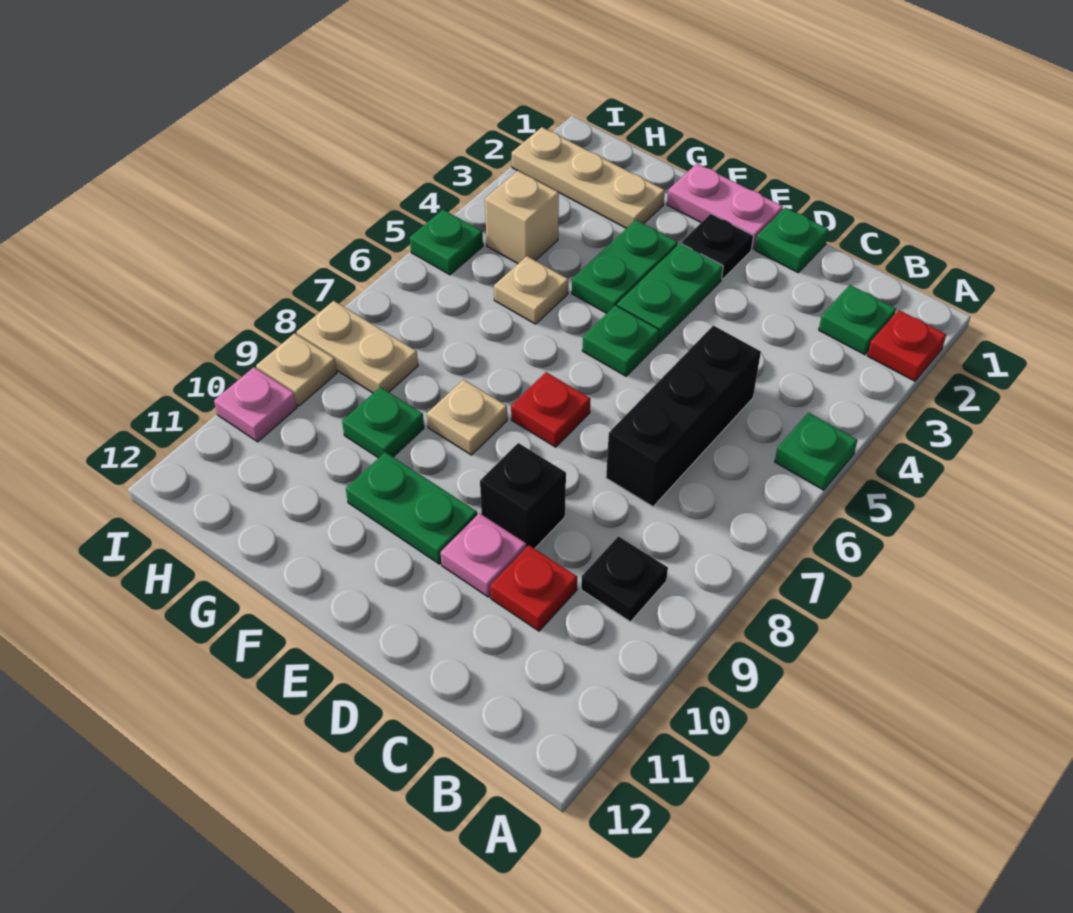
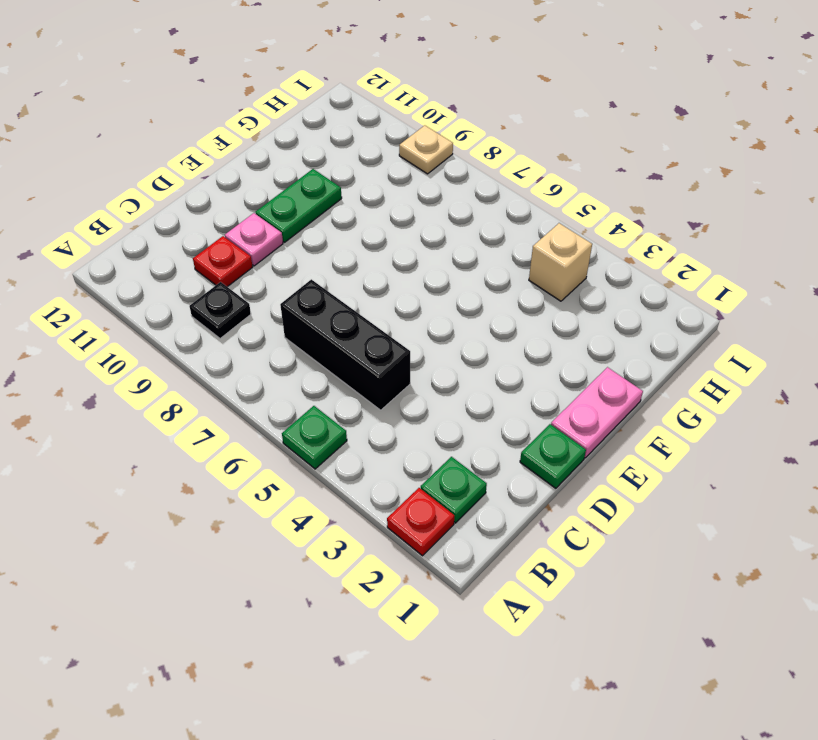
none -> black brick D9 level 1
none -> black plate E2 level 1
none -> green plate E3:E4 level 1

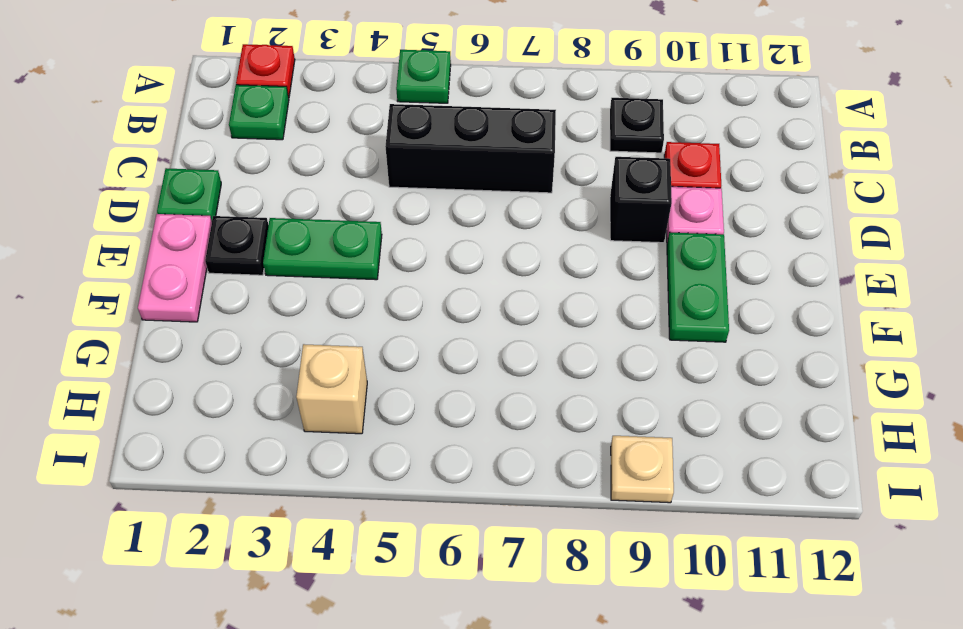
none -> green plate E5 level 1
none -> red plate E7 level 1
none -> green plate F3:F4 level 1

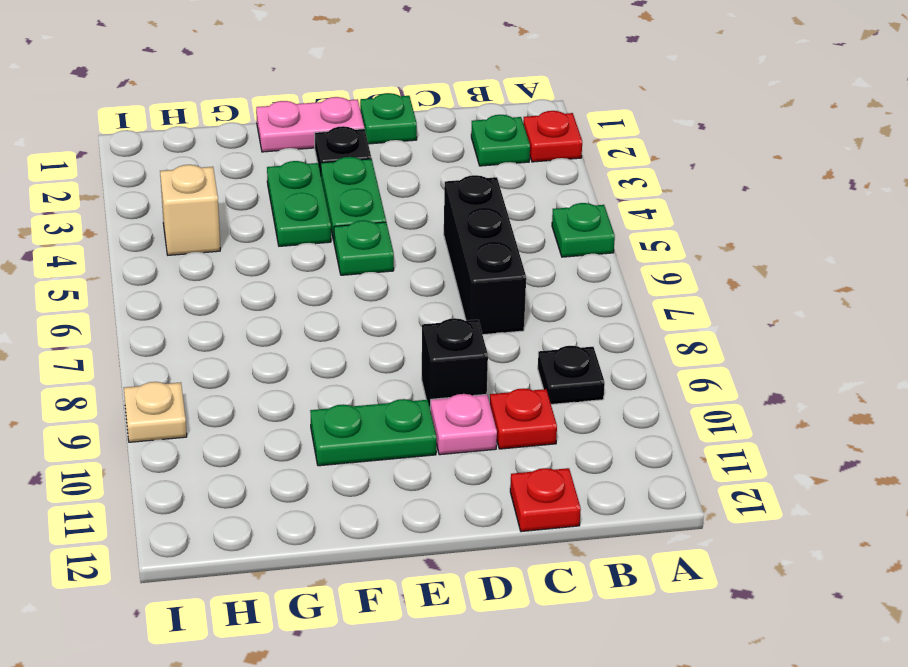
red plate C12 level 1 -> red plate E7 level 1
none -> tan plate F8 level 1
none -> tan plate G2:I2 level 1
none -> tan plate G5 level 1

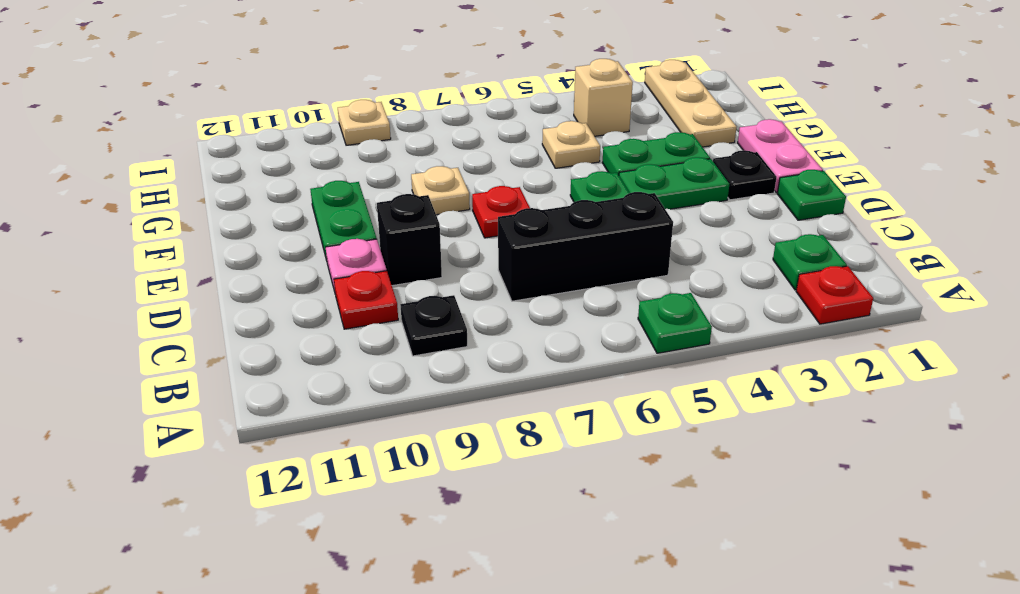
none -> green plate G9 level 1
none -> tan plate H8:I8 level 1
none -> green plate I5 level 1

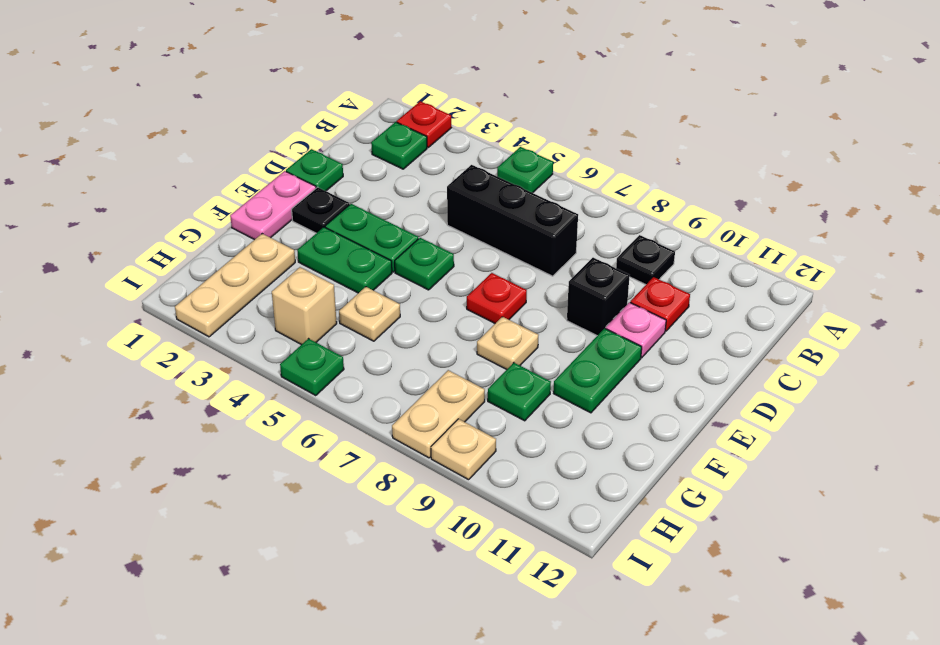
none -> pink plate I10 level 1

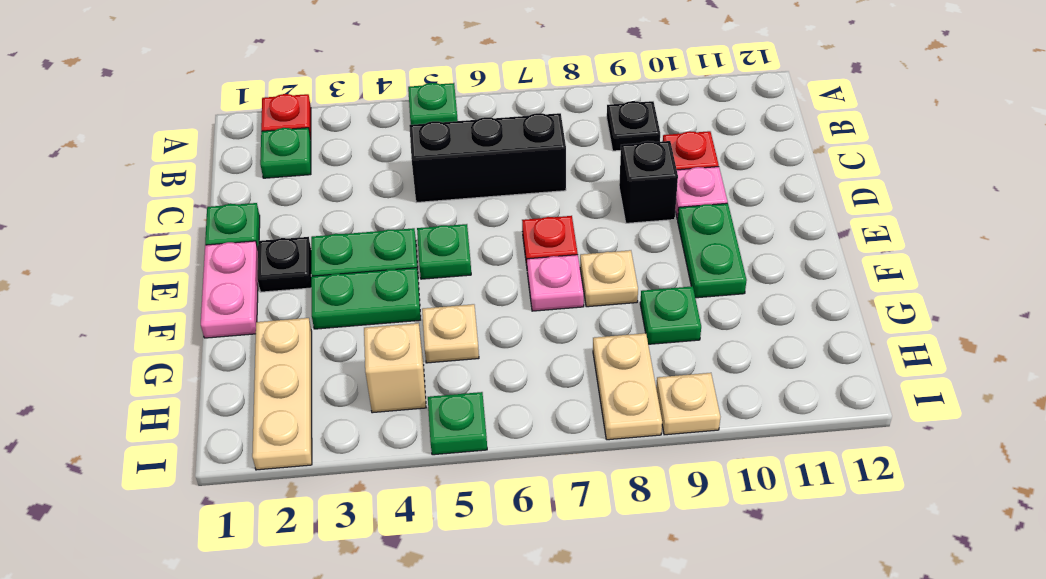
pink plate F7 level 1 -> pink plate I10 level 1

